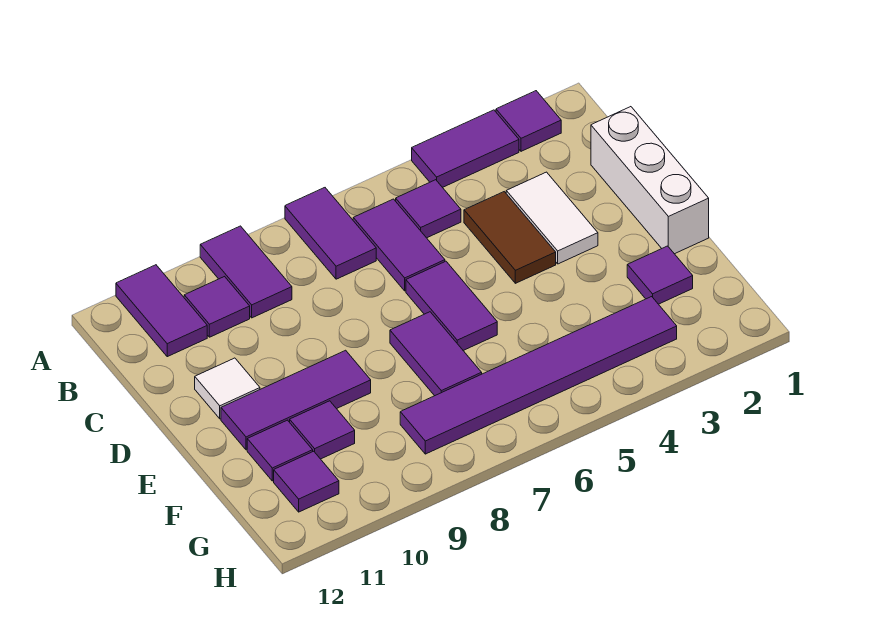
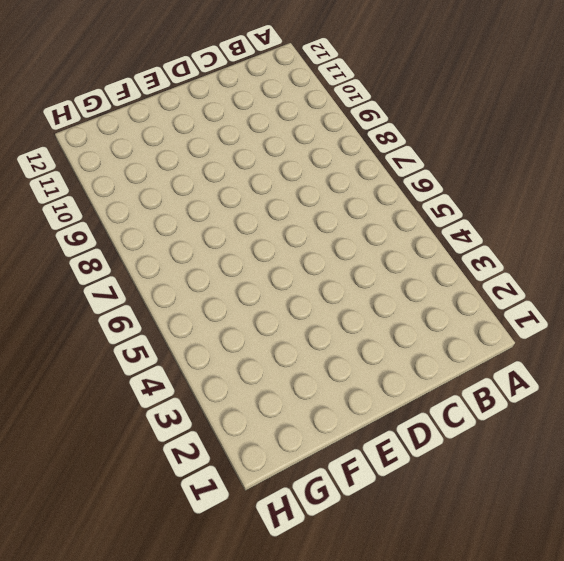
none -> purple tile A2 level 1
none -> purple tile A3:A4 level 1
none -> purple tile A7:B7 level 1

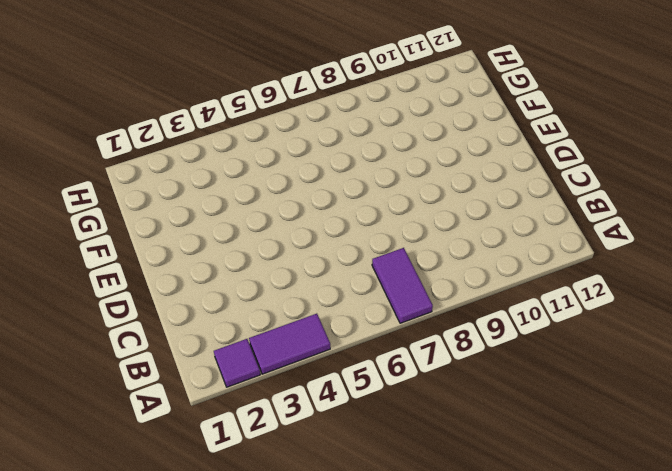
none -> purple tile A9:B9 level 1
none -> purple tile A11:B11 level 1
none -> purple tile B5 level 1

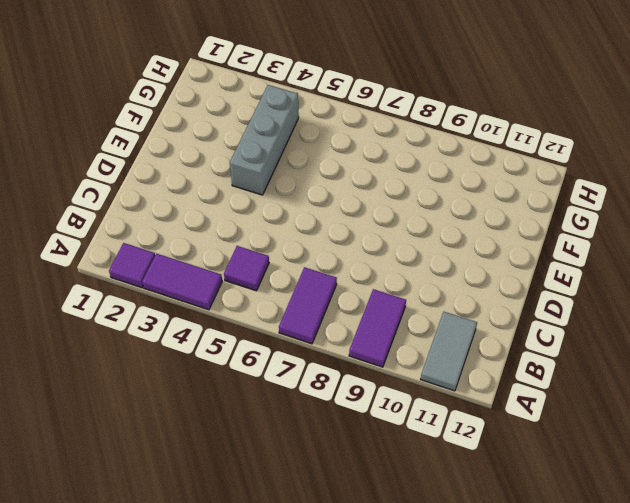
grey tile A11:B11 level 1 -> purple tile A11:B11 level 1
grey brick E4:G4 level 1 -> purple tile G3:G8 level 1
none -> purple tile B6:C6 level 1
none -> purple tile B10 level 1
none -> white brick C1:E1 level 1

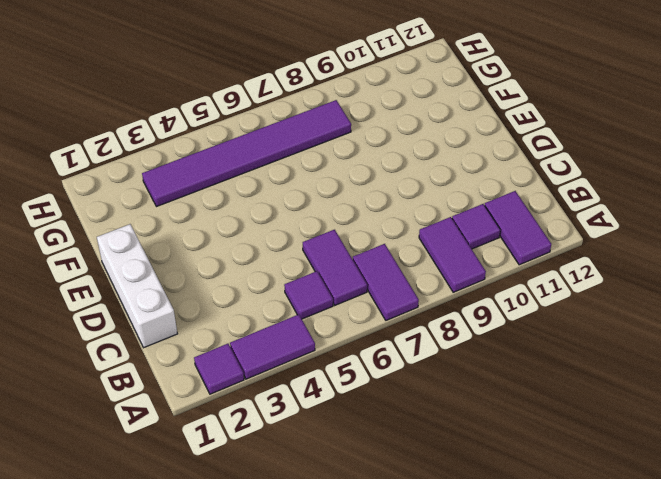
none -> white tile C3:D3 level 1
none -> brown tile C4:D4 level 1
none -> purple tile D6:E6 level 1

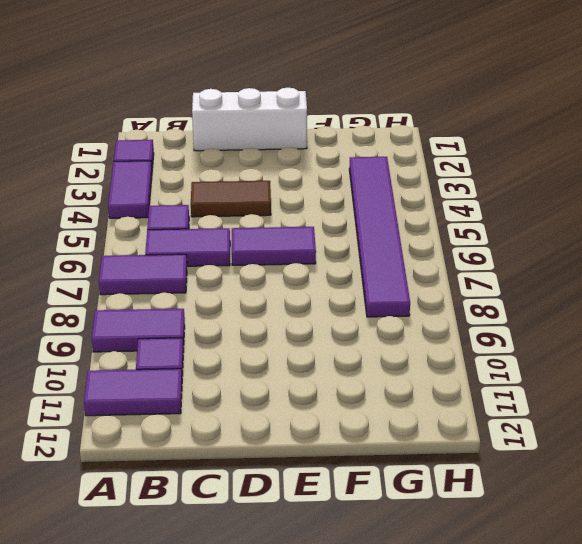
none -> white tile C3:D3 level 1
none -> white tile D11 level 1
none -> purple tile E7:F7 level 1

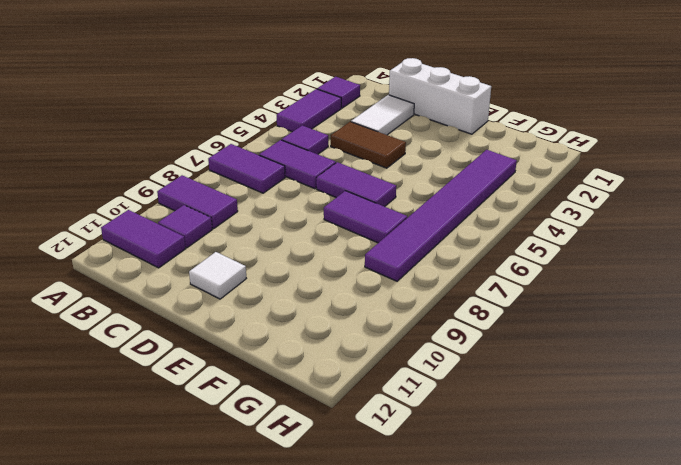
white tile C2:C3 level 1 -> white tile C3:D3 level 1
none -> purple tile E9:E11 level 1
none -> purple tile F2 level 1
none -> purple tile F10 level 1

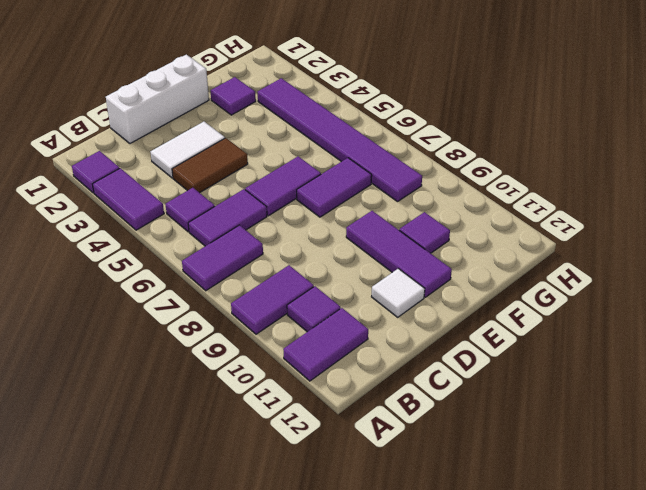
none -> purple tile F11 level 1
none -> purple tile G11 level 1

